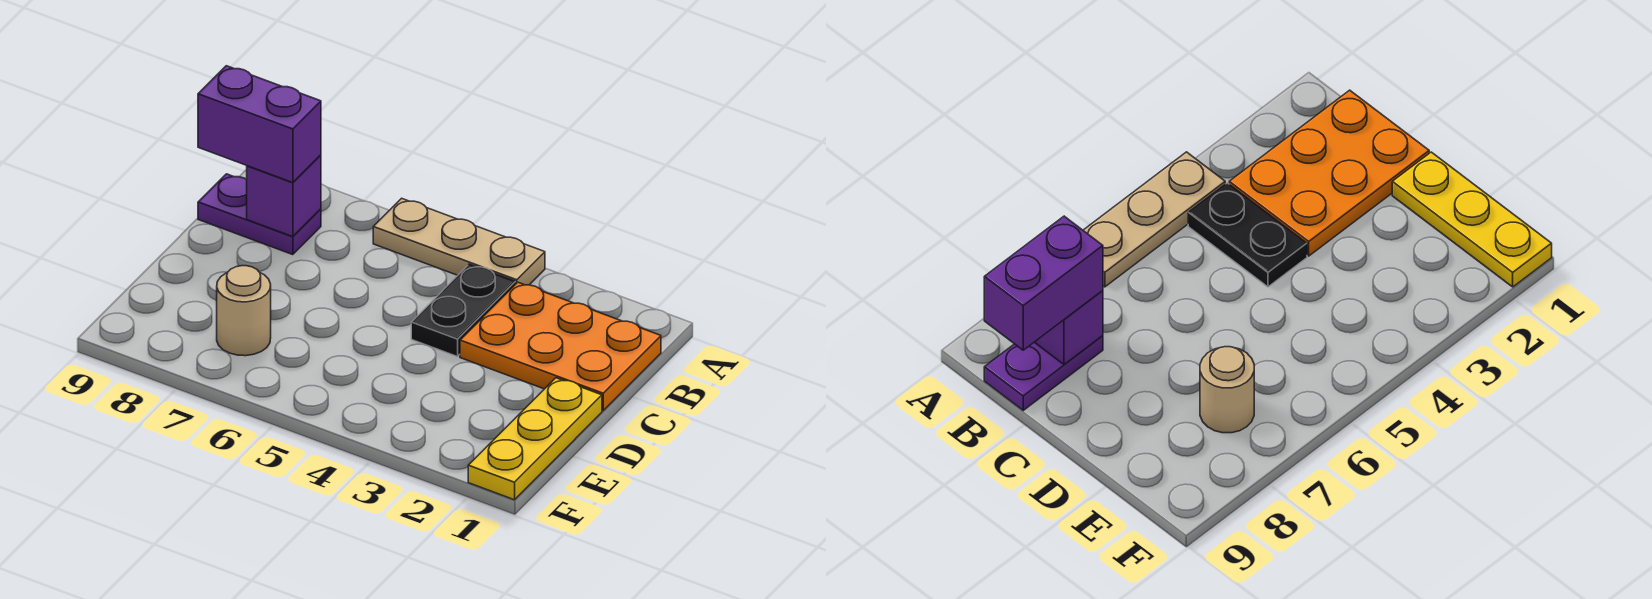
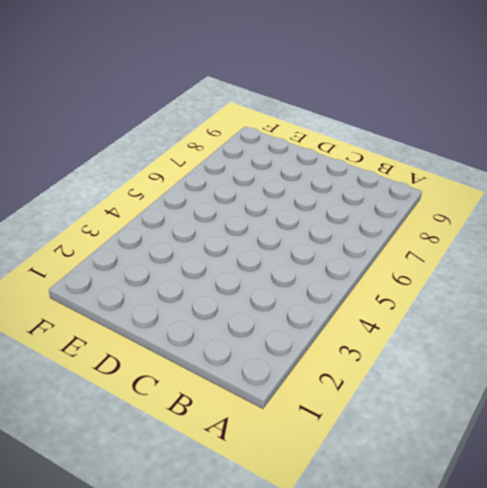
none -> tan plate A4:A6 level 1
none -> orange plate B1:C3 level 1

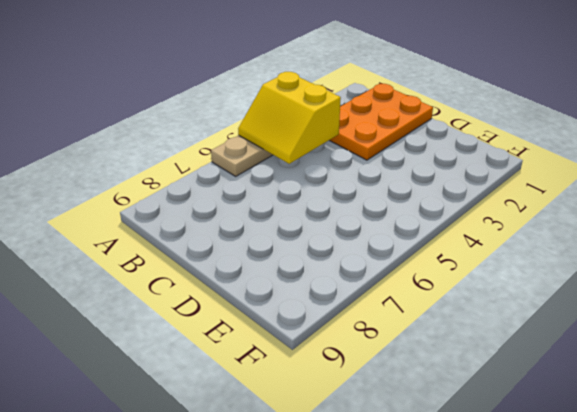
yellow slope A4:B5 level 2 top 4 -> none
none -> black plate B4:C4 level 1
none -> purple plate B8:B9 level 1

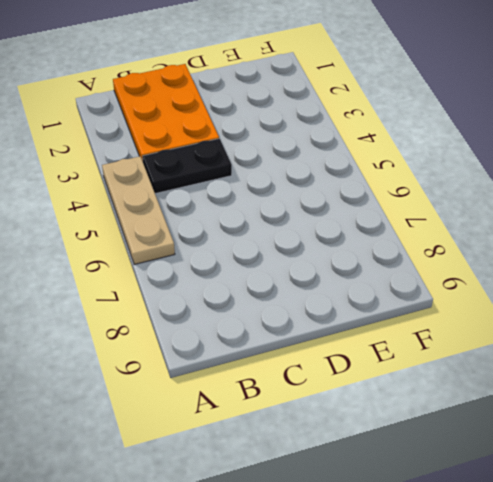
none -> purple plate B8:B9 level 1
none -> yellow plate D1:F1 level 1

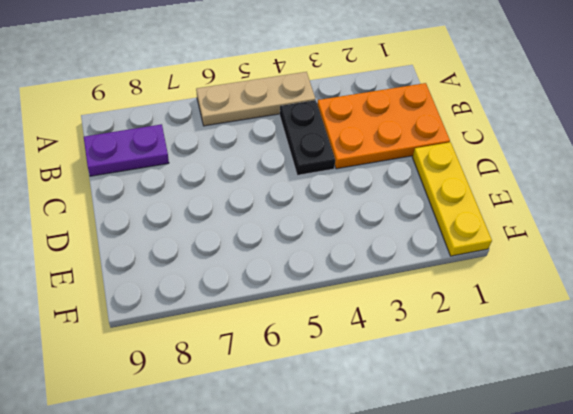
none -> tan round brick E7 level 1
none -> purple brick B8 level 2

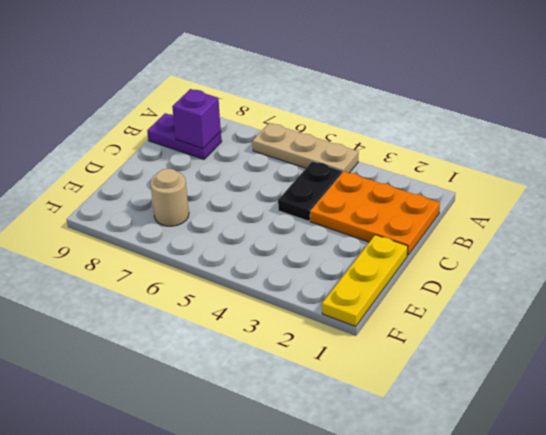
none -> purple brick B8:B9 level 3

